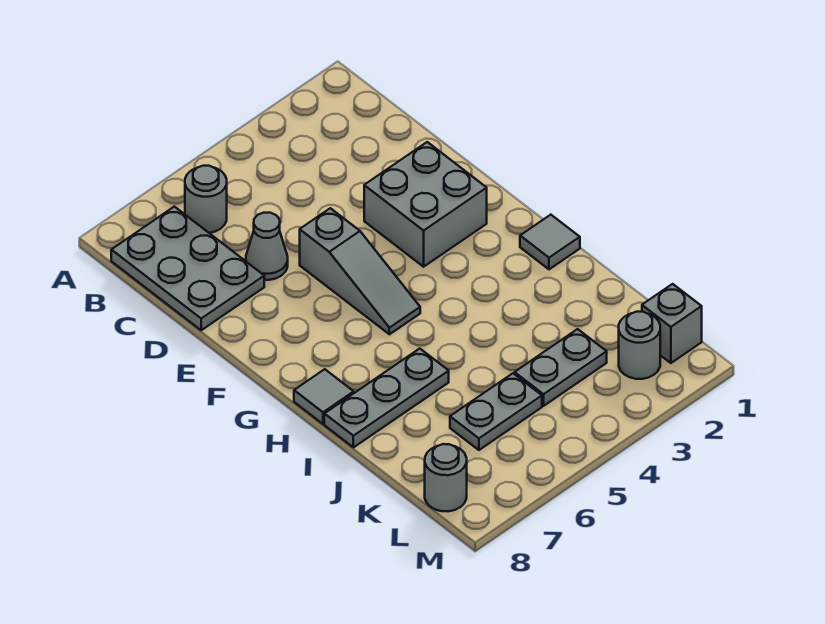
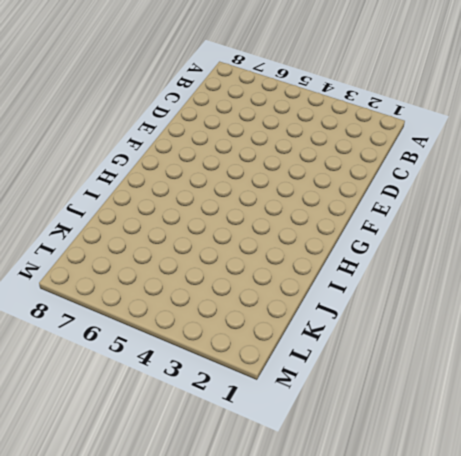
none -> grey round brick B6 level 1
none -> grey plate B7:D8 level 1
none -> grey cone D6 level 1

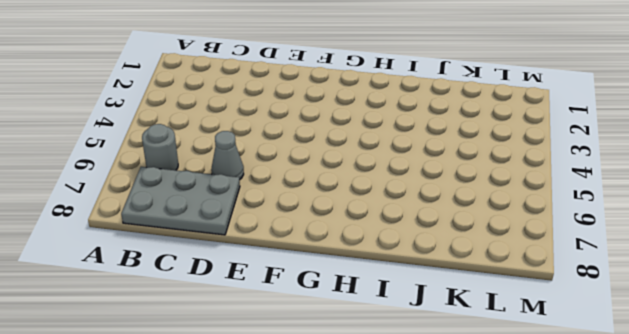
none -> grey brick E2:F3 level 1
none -> grey slope E5:G5 level 1 top E
none -> grey tile H1 level 1

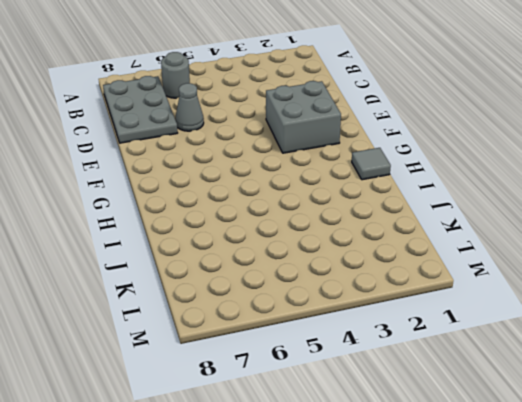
none -> grey slope E5:G5 level 1 top E
none -> grey tile H8 level 1
none -> grey plate I6:I8 level 1

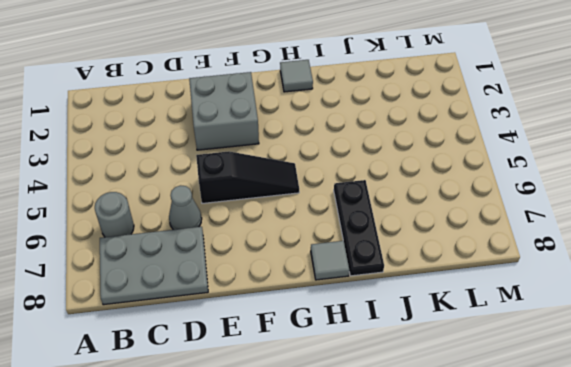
black slope E5:G5 level 1 top E -> grey slope E5:G5 level 1 top E
black plate I6:I8 level 1 -> grey plate I6:I8 level 1
none -> grey plate K3:K4 level 1
none -> grey plate K5:K6 level 1
none -> grey brick L1 level 1

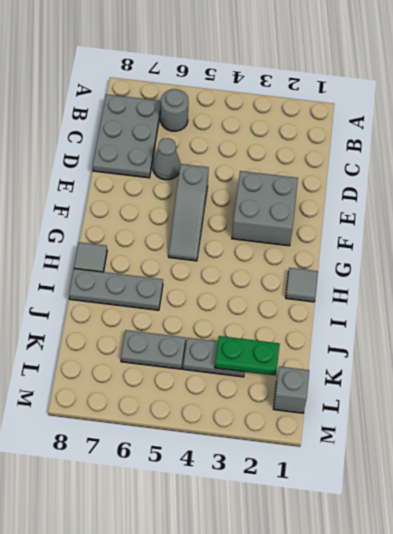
green plate K2:K3 level 2 -> none
none -> grey round brick L2 level 1
none -> grey round brick L8 level 1

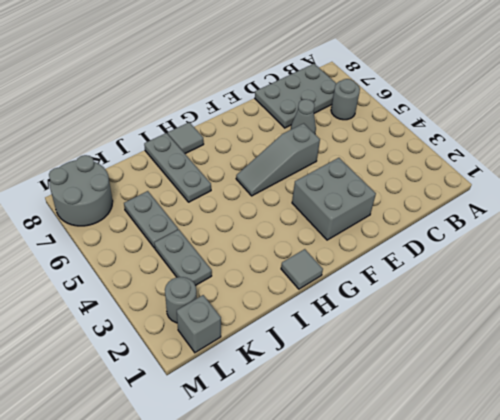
grey round brick L7:M8 level 1 -> grey round brick L8 level 1

